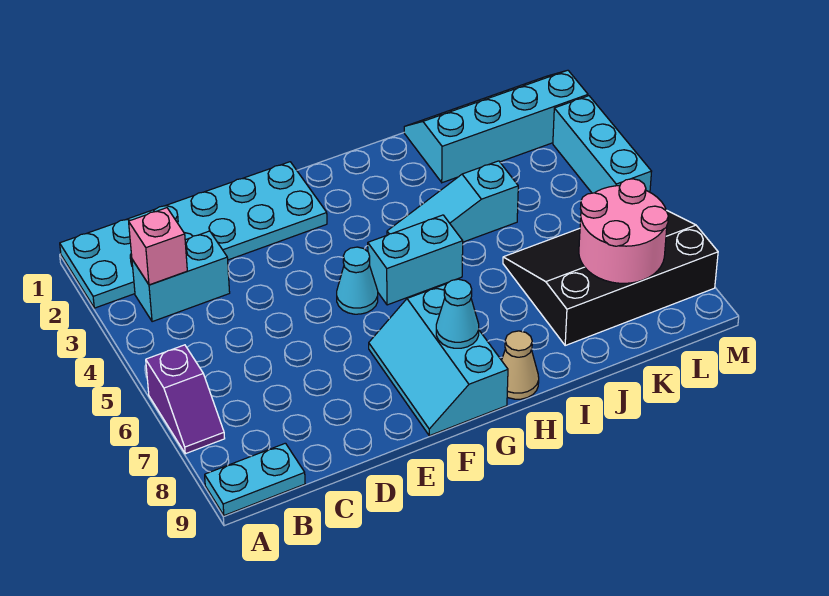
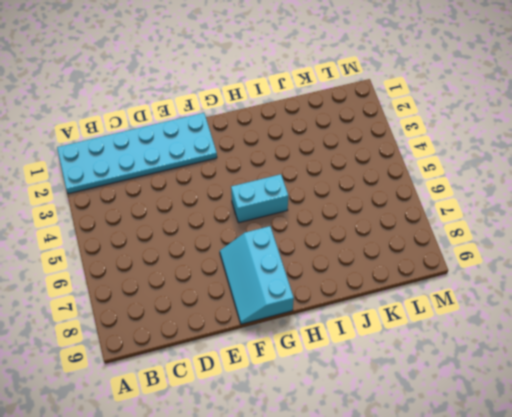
none -> purple slope A6:A7 level 1 top 6
none -> cyan plate A9:B9 level 1
none -> cyan brick B3:C3 level 1

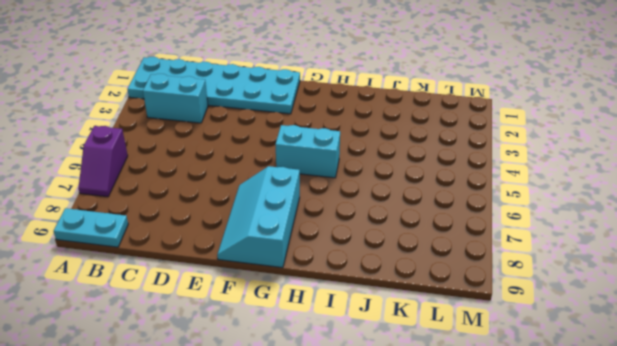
none -> cyan cone F5 level 1
none -> cyan slope H4:J4 level 1 top J
none -> tan cone H9 level 1

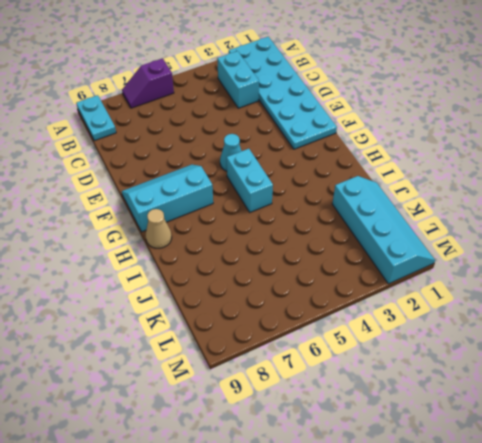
none -> cyan slope H4:J4 level 1 top J
none -> black slope J6:M8 level 1 top 8
none -> cyan brick M3:M5 level 1

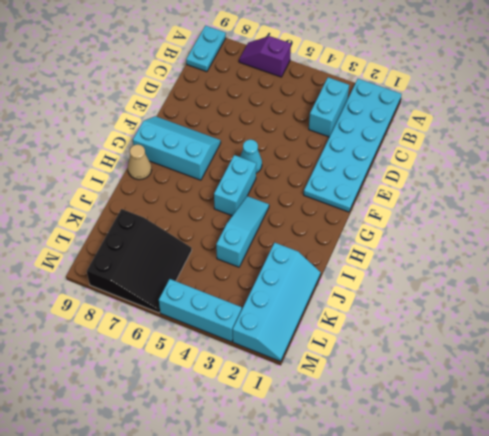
black slope K6:M8 level 1 top 8 -> black slope J6:M8 level 1 top 8
none -> pink brick B3 level 2
none -> cyan cone G8 level 2
none -> pink round brick K7:L8 level 2

